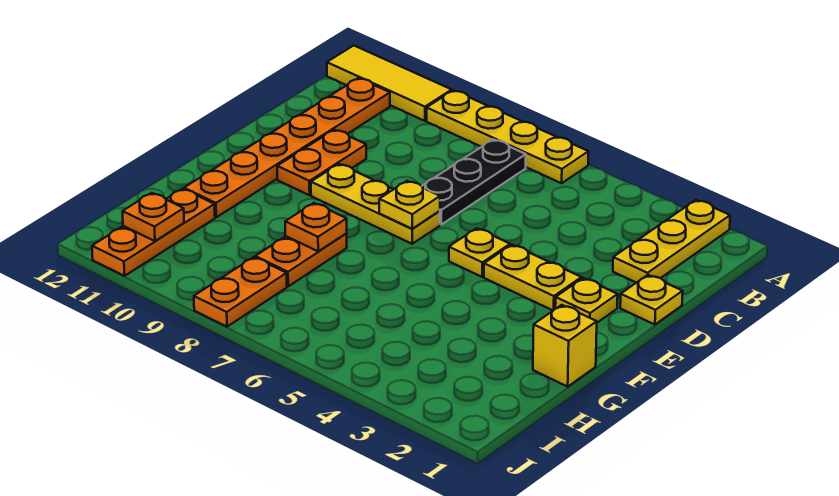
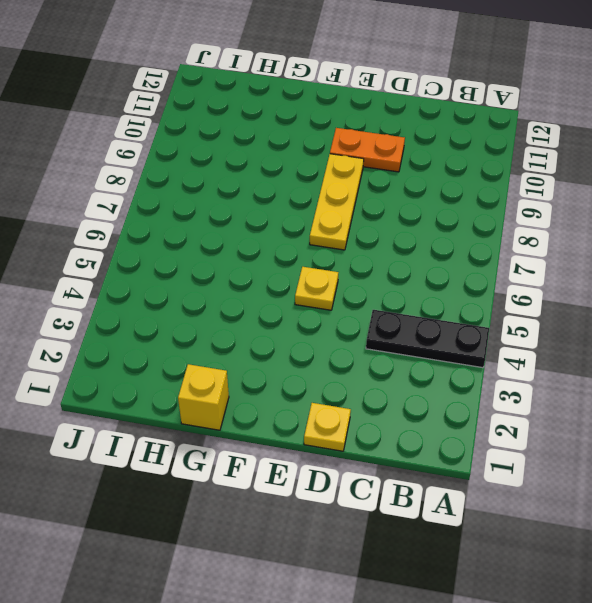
black plate A4:C4 level 1 -> black plate B7:D7 level 1
none -> yellow plate A2:C2 level 1
none -> yellow plate A6:A9 level 1
none -> yellow tile A10:A12 level 1

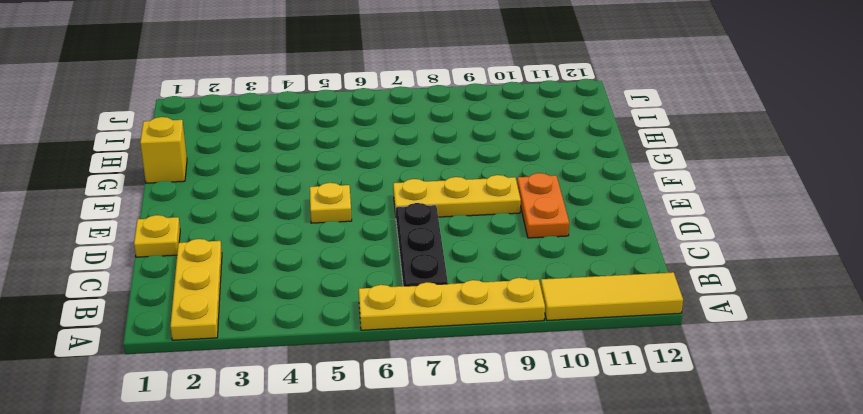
none -> orange plate B11:G11 level 1
none -> yellow plate E2 level 1
none -> yellow plate E3:E4 level 1

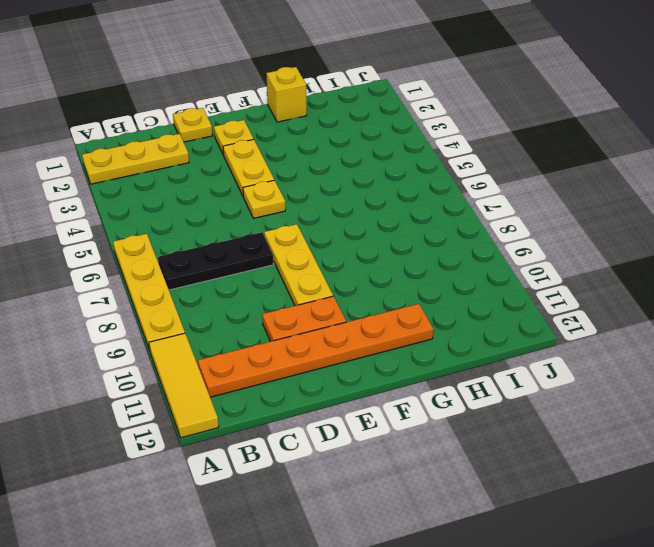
none -> orange plate G8:H8 level 1
none -> orange plate H11:J11 level 1
none -> orange plate I8:J8 level 1

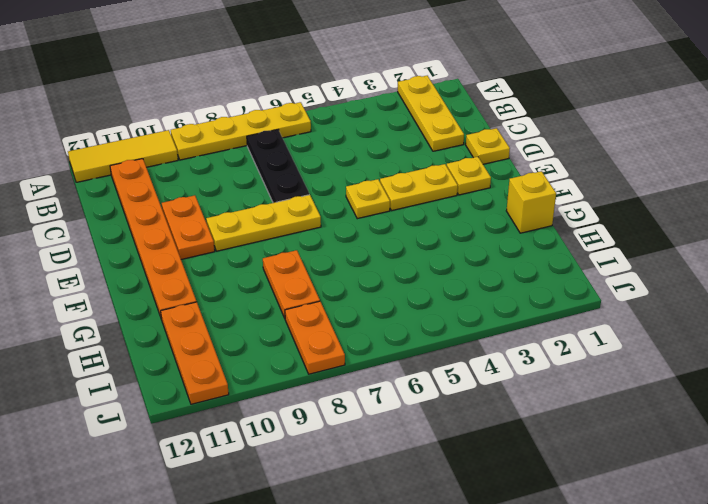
none -> yellow plate E7 level 2
none -> orange plate G8 level 2
none -> orange plate I11 level 2

